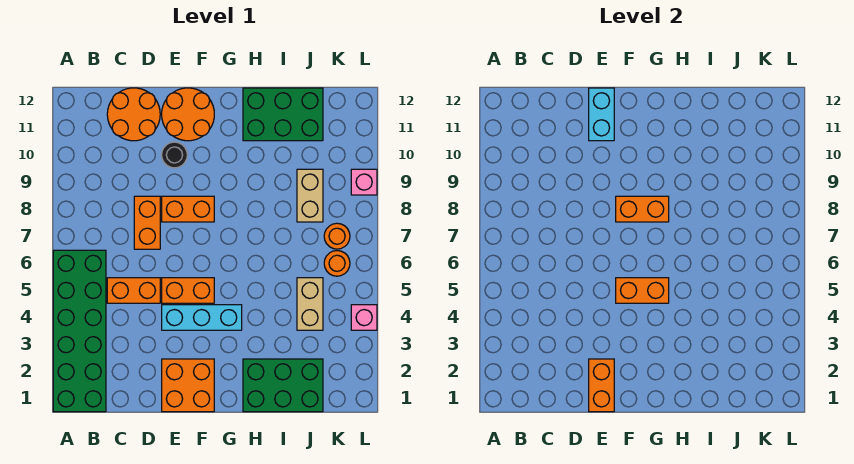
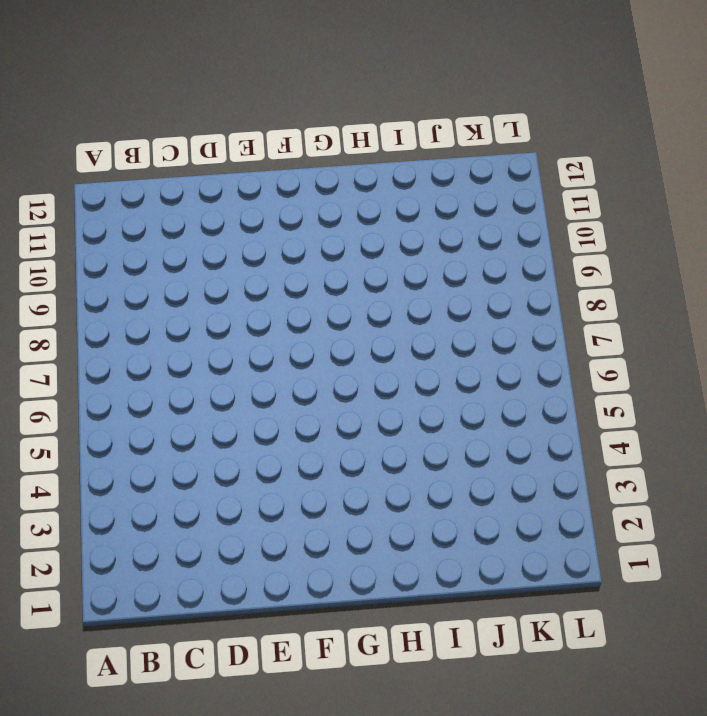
none -> green brick A1:B6 level 1
none -> orange brick C5:D5 level 1
none -> orange round brick C11:D12 level 1

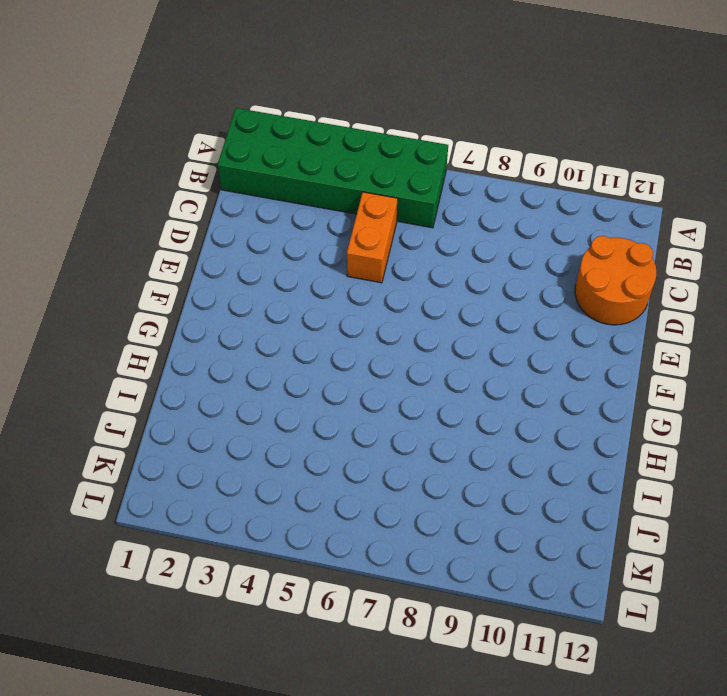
none -> orange brick D7:D8 level 1
none -> orange brick E1:F2 level 1
none -> cyan brick E4:G4 level 1

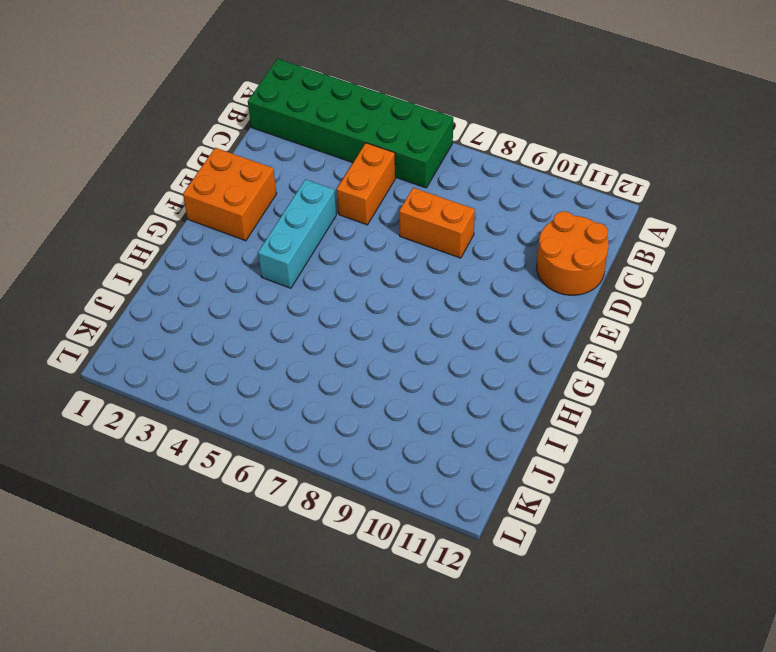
none -> orange brick E5:F5 level 1
none -> orange brick E8:F8 level 1
none -> black round brick E10 level 1

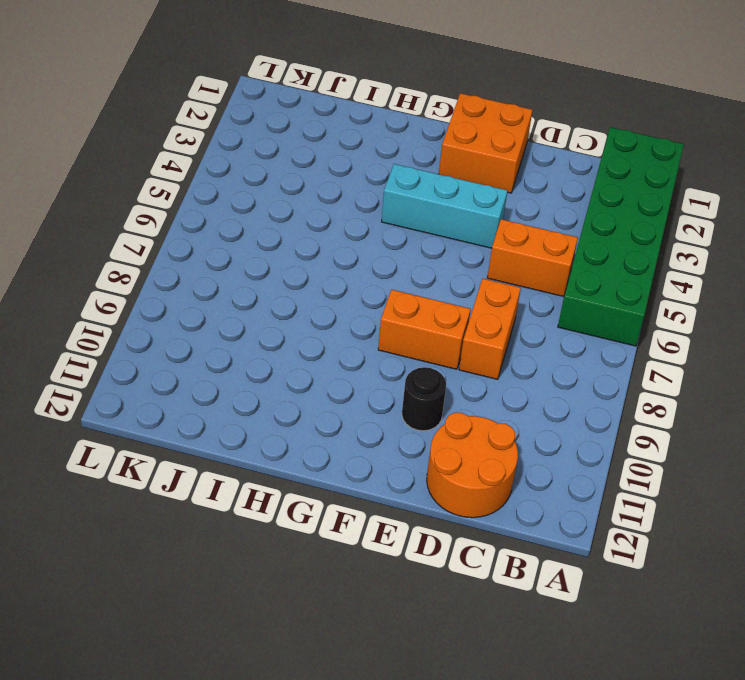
none -> orange brick E5:F5 level 1
none -> orange round brick E11:F12 level 1
none -> green brick H1:J2 level 1

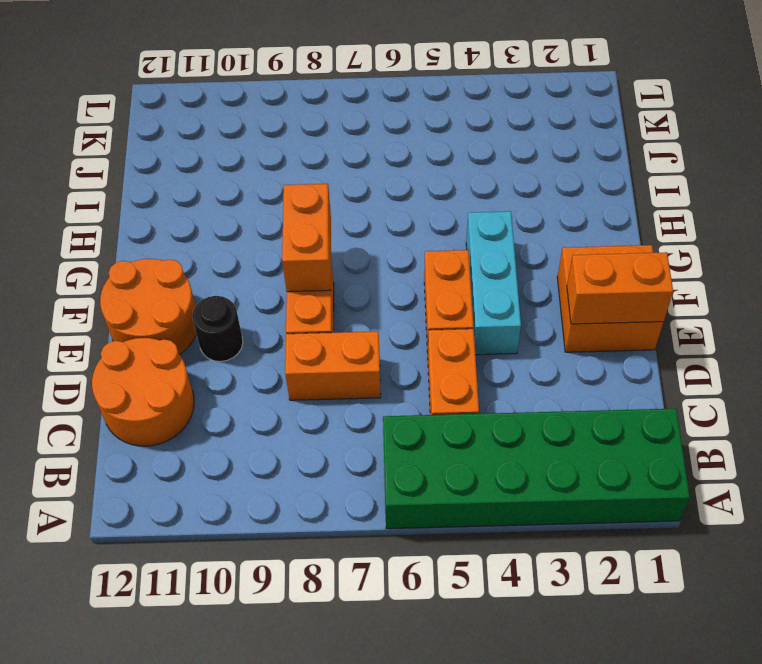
none -> green brick H1:J2 level 1
none -> green brick H11:J12 level 1
none -> tan brick J4:J5 level 1

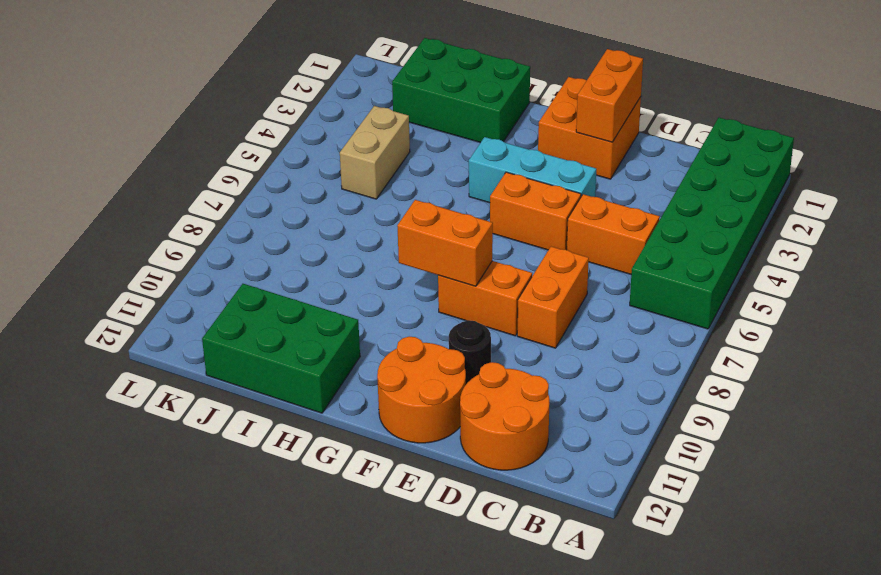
none -> tan brick J8:J9 level 1
none -> orange round brick K6 level 1
none -> orange round brick K7 level 1

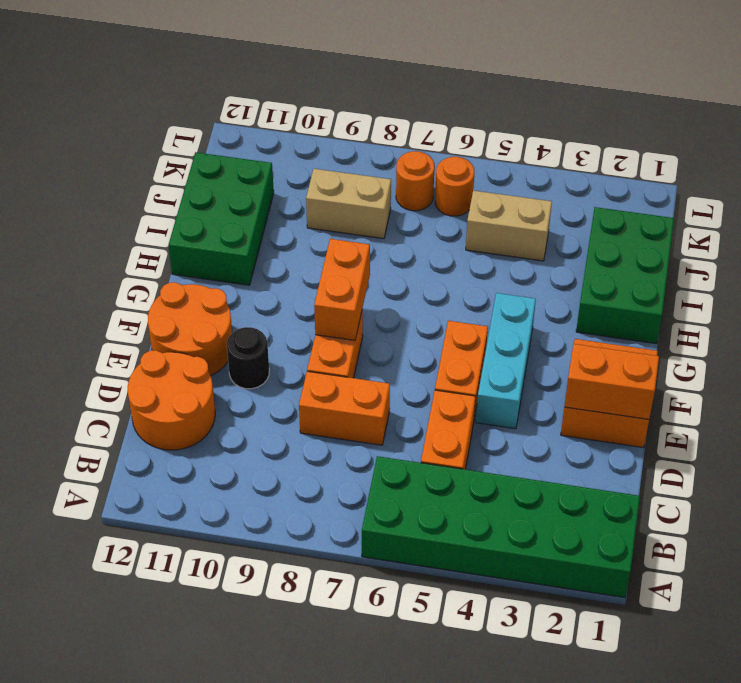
none -> pink brick L4 level 1
none -> pink brick L9 level 1
none -> cyan brick E11:E12 level 2

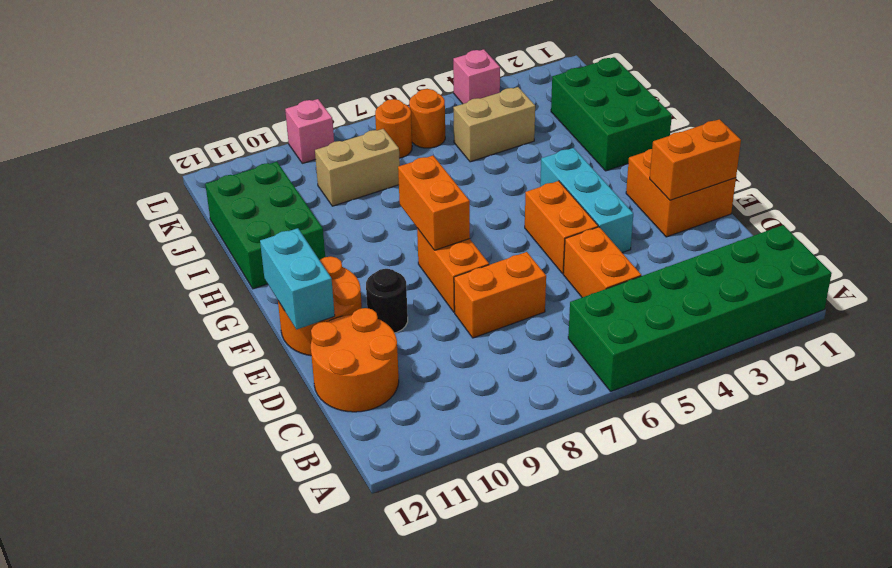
cyan brick E12:F12 level 2 -> cyan brick E11:E12 level 2
none -> orange brick F5:G5 level 2

